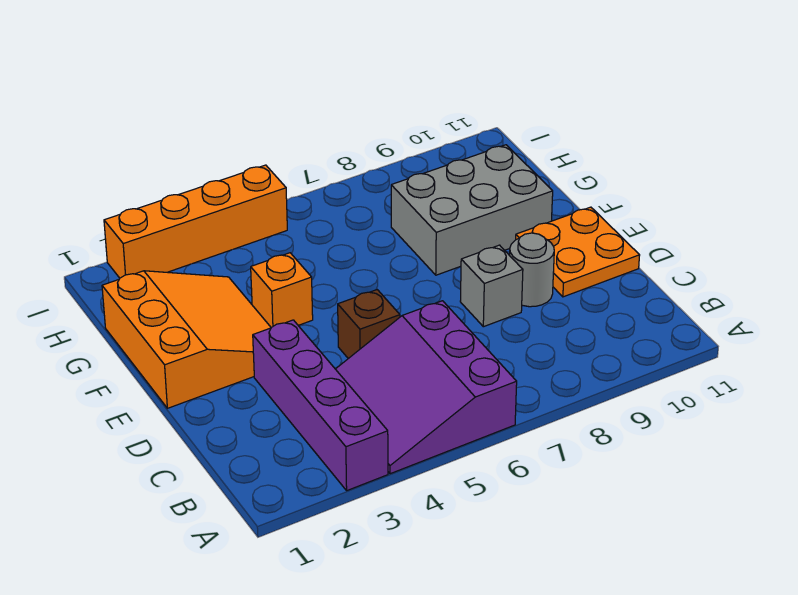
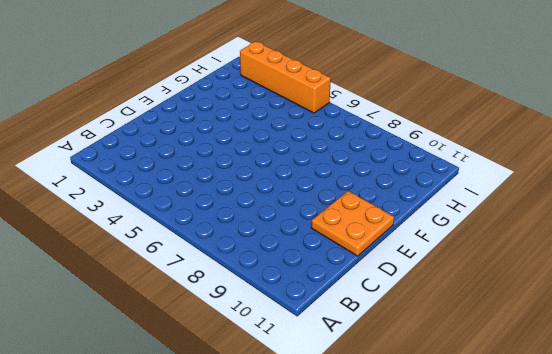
none -> purple brick A3:D3 level 1
none -> purple slope A4:C6 level 1 top 6

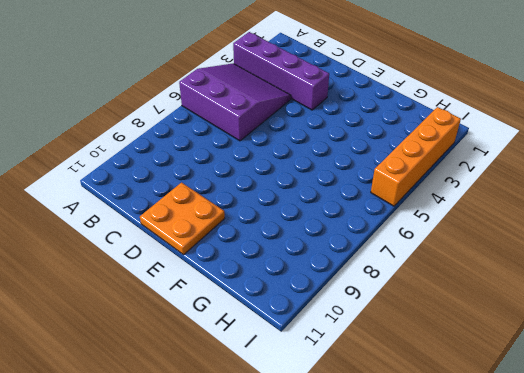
none -> brown brick D5 level 1
none -> grey brick D8 level 1

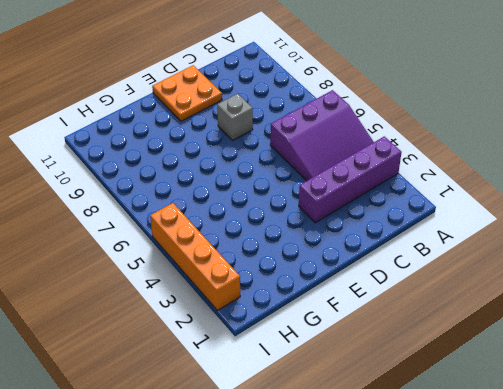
none -> brown brick D5 level 1
none -> grey round brick D9 level 1

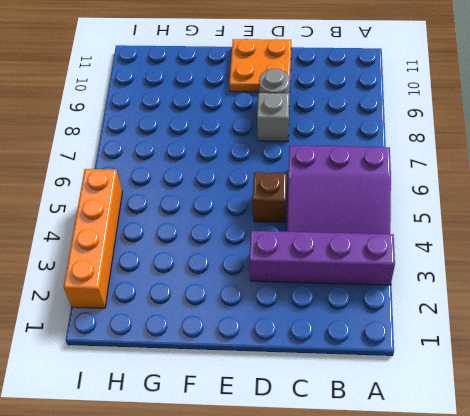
none -> orange slope E1:G3 level 1 top 1
none -> orange brick F4 level 1

